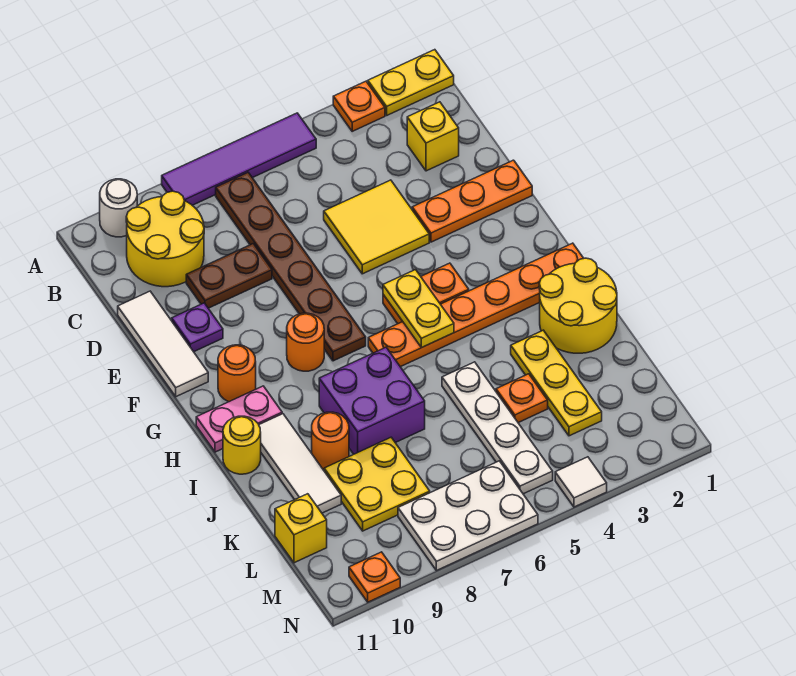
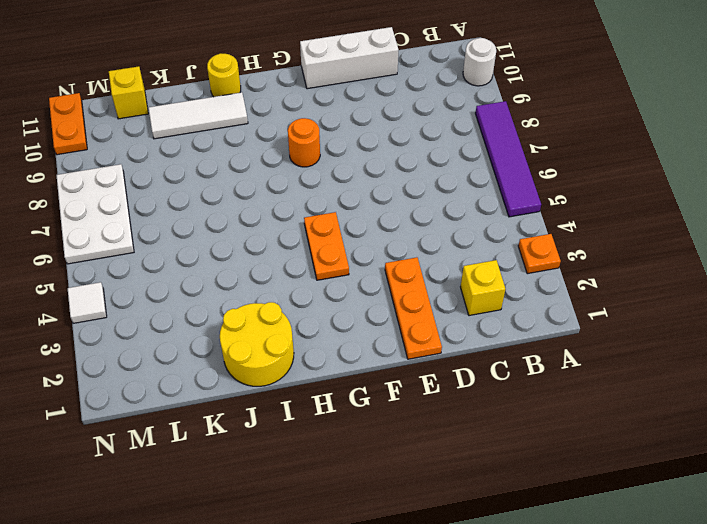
white brick D11:F11 level 1 -> white tile D11:F11 level 1
orange plate N10:N11 level 1 -> orange plate N10 level 1
none -> yellow plate A1:A2 level 1
none -> brown plate B7:G7 level 1
none -> yellow round brick B9:C10 level 1
none -> yellow tile D4:E5 level 1

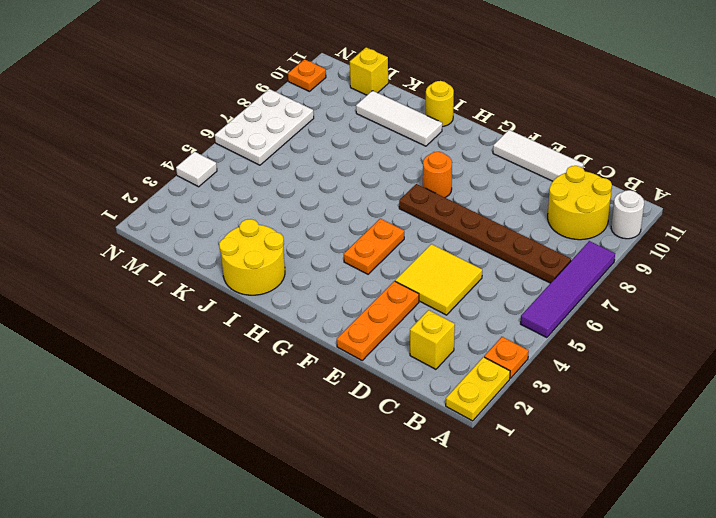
none -> brown plate D8:D9 level 1
none -> purple plate E10 level 1
none -> orange round brick G10 level 1
none -> orange plate H1:H6 level 1

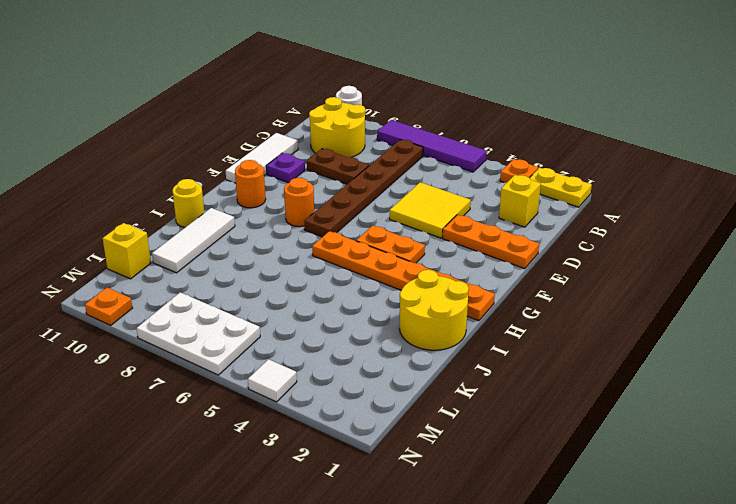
none -> pink plate H10:H11 level 1
none -> purple brick I7:J8 level 1
none -> yellow plate J3:L3 level 1
none -> white plate J5:M5 level 1

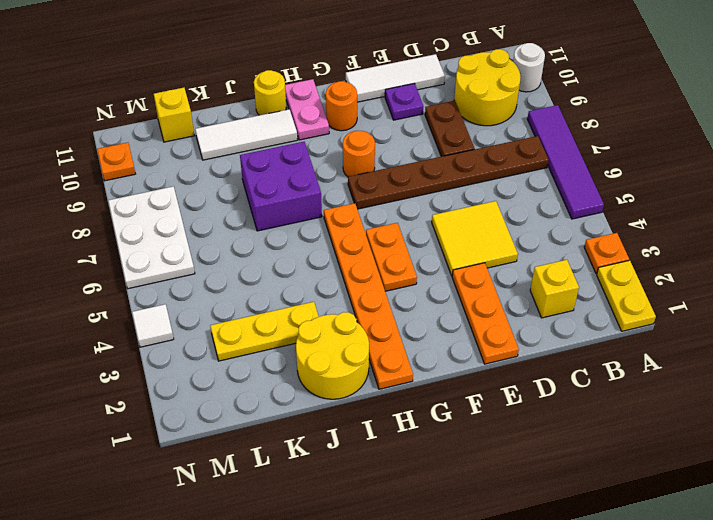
none -> white plate J5:M5 level 1
none -> orange round brick J9 level 1
none -> orange plate K4 level 1
none -> yellow plate K8:L9 level 1

